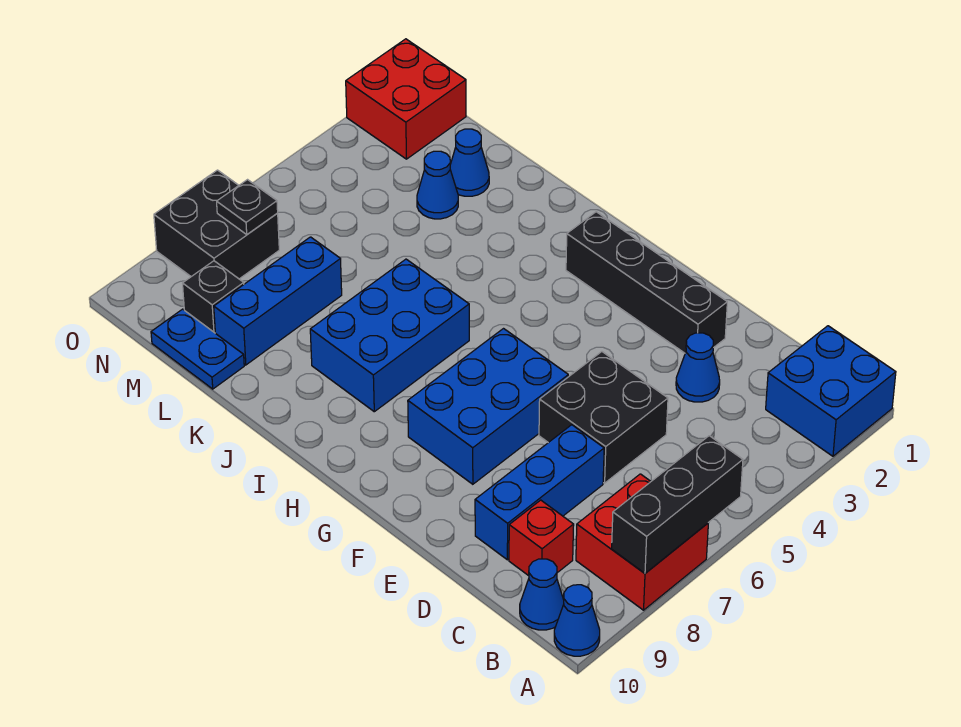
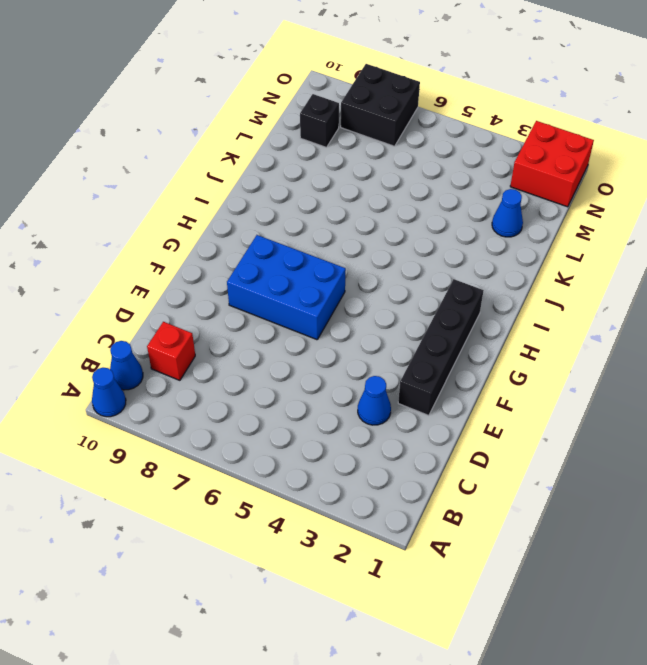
none -> blue brick A1:B2 level 1
none -> red brick A7:B8 level 1
none -> black brick D5:E6 level 1

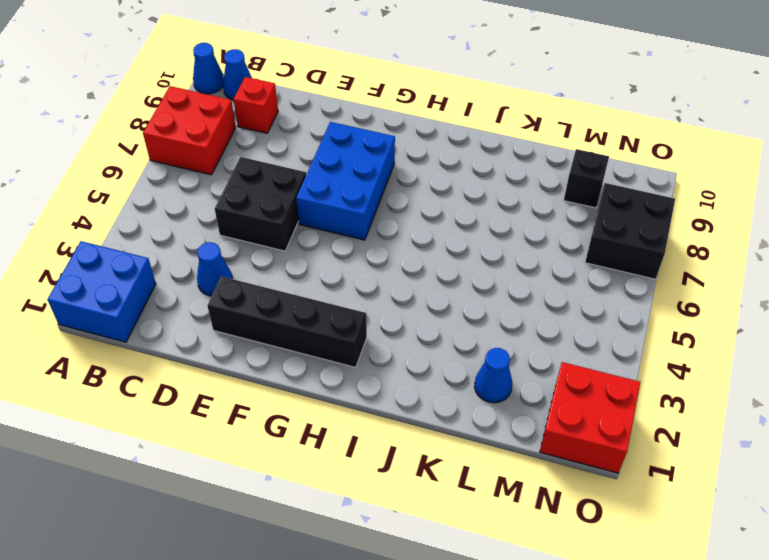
none -> blue brick D7:D9 level 1
none -> blue brick I6:J8 level 1
none -> blue cone L3 level 1

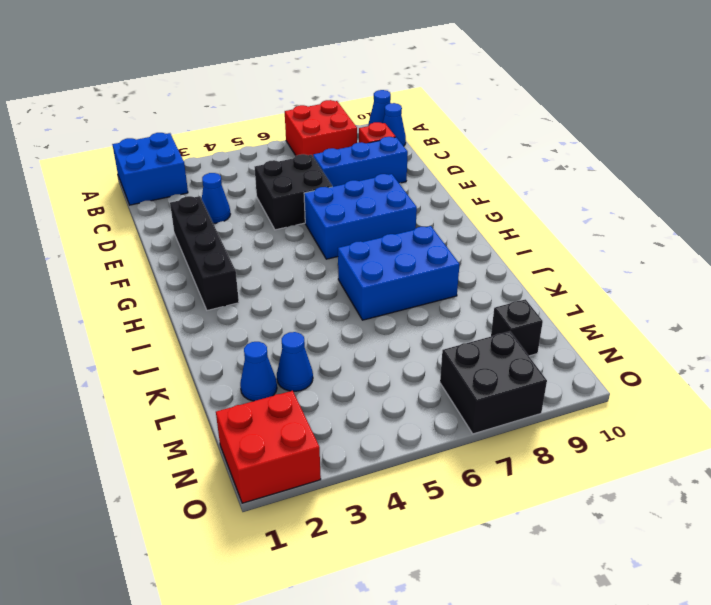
none -> blue brick L7:L9 level 1
none -> blue plate L10:M10 level 1
none -> black brick A6:A8 level 2

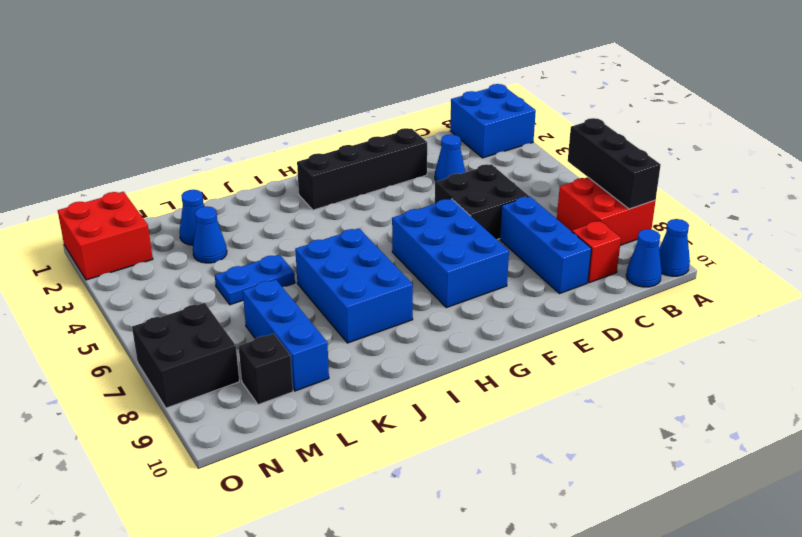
blue plate K5:L5 level 1 -> blue plate L10:M10 level 1
none -> black plate N7 level 2

